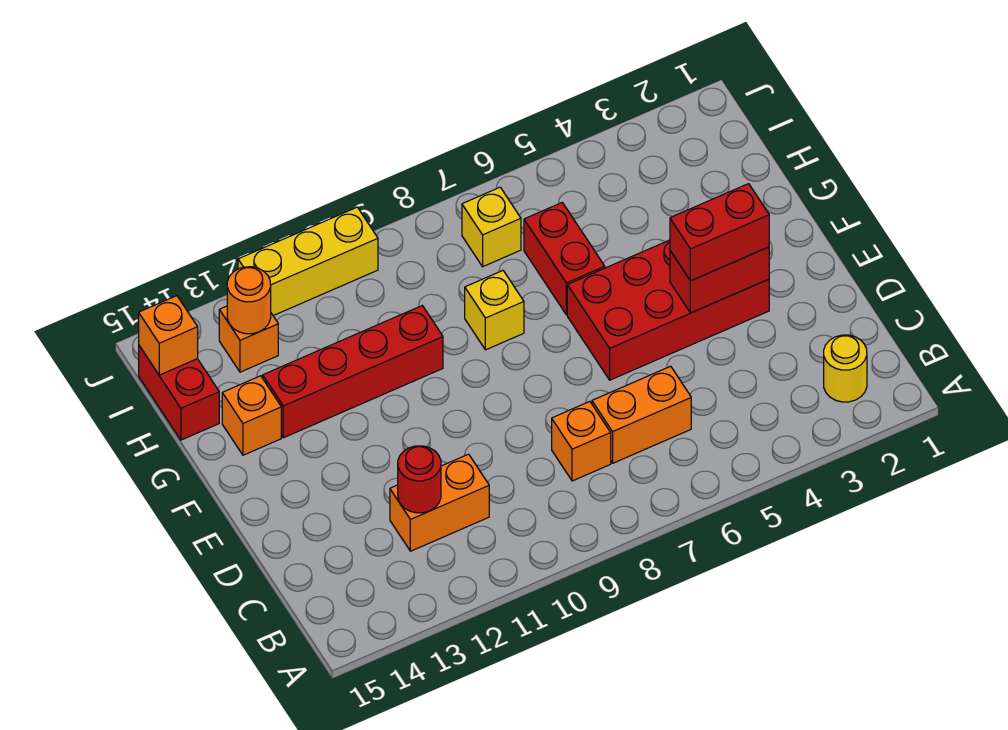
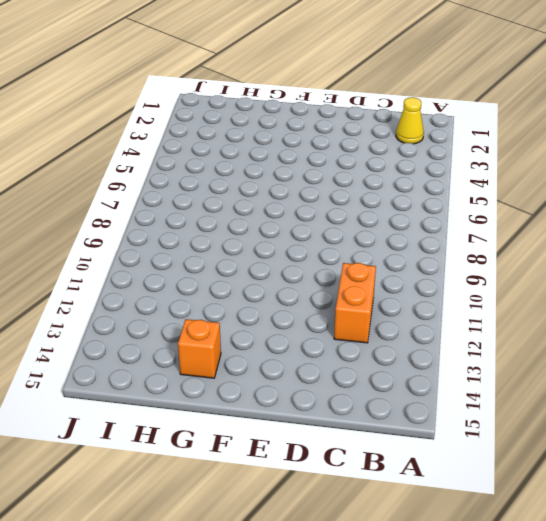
yellow cone B2 level 1 -> yellow round brick B2 level 1
none -> orange brick C6:C7 level 1
none -> orange brick C8 level 1
none -> red brick E3:F6 level 1

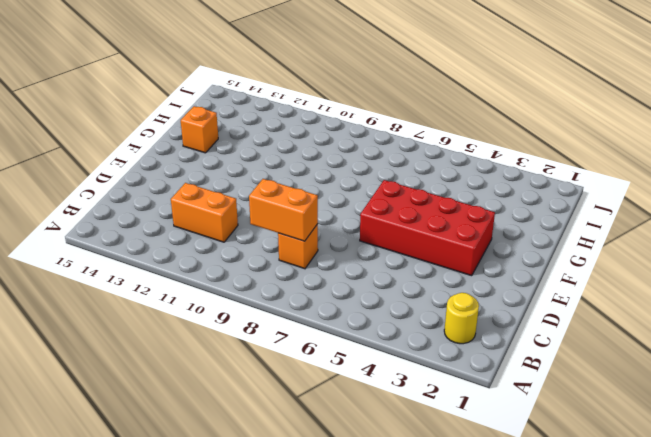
orange brick C8:C9 level 2 -> orange brick C6:C7 level 1
none -> red brick G6:H6 level 1
none -> yellow brick G8 level 1
none -> red brick G10:G13 level 1

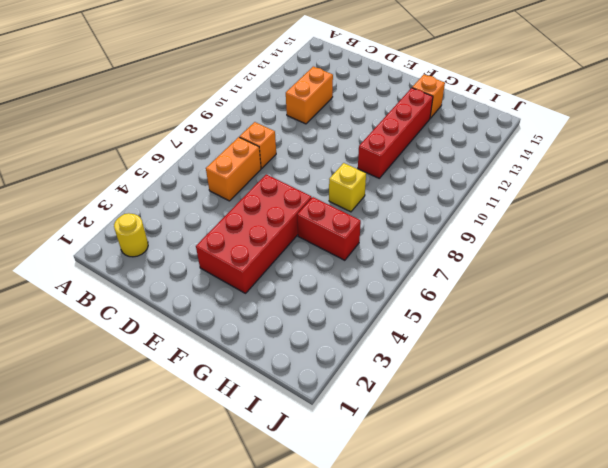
none -> red brick H15:I15 level 1
none -> yellow brick I7 level 1
none -> orange brick I13 level 1

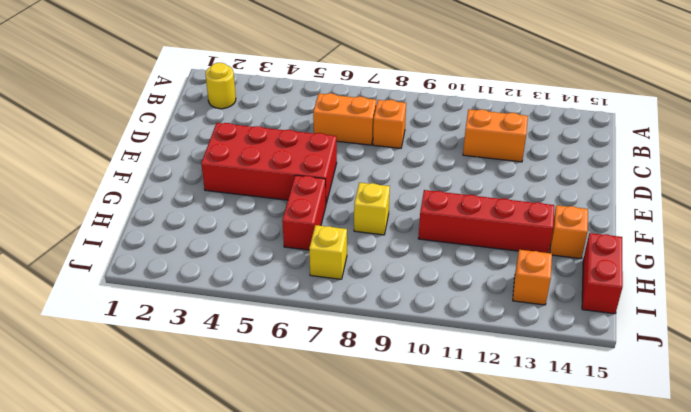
none -> yellow brick J10:J12 level 1
none -> red round brick C12 level 2
none -> red brick E3:E4 level 2

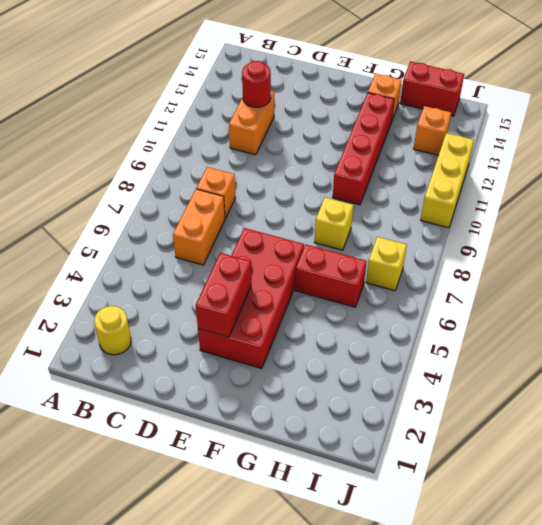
none -> orange round brick I13 level 2
none -> orange brick I15 level 2
none -> red brick E3:E4 level 3

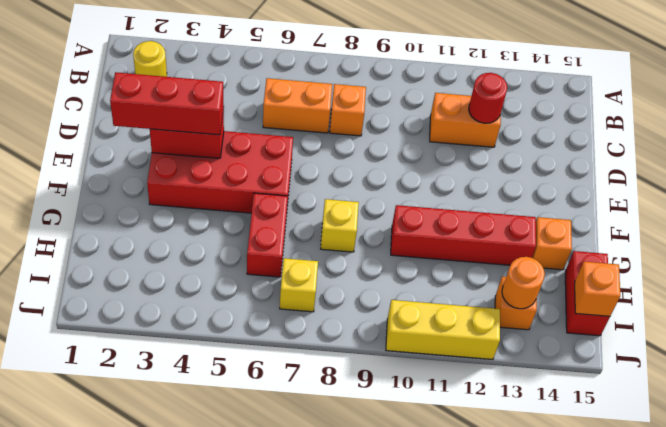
red brick E2:E4 level 3 -> red brick E3:E4 level 3

